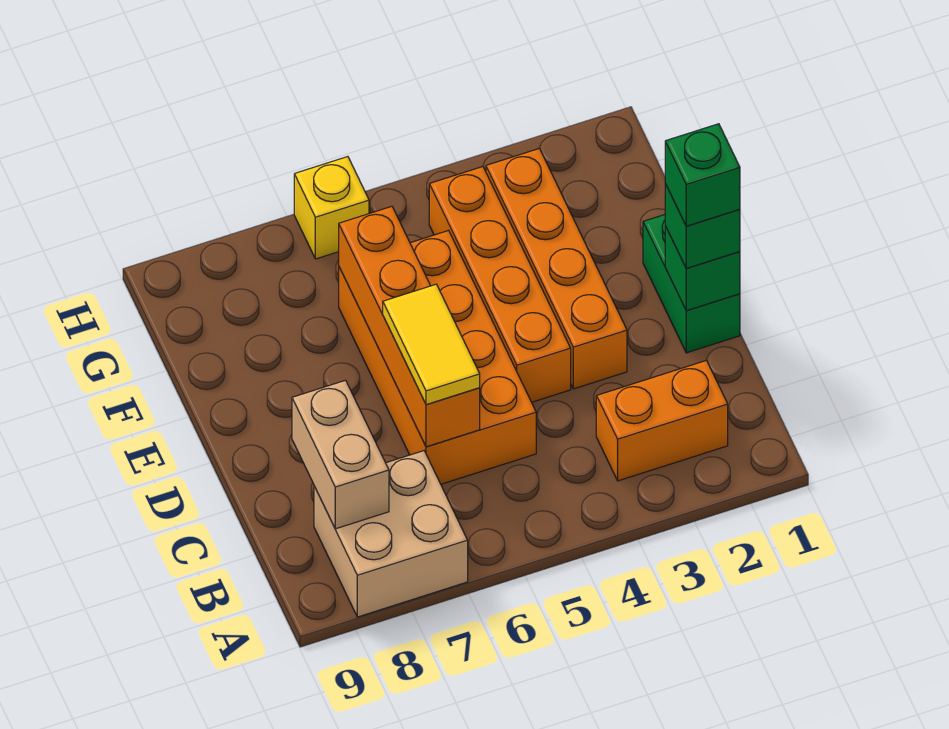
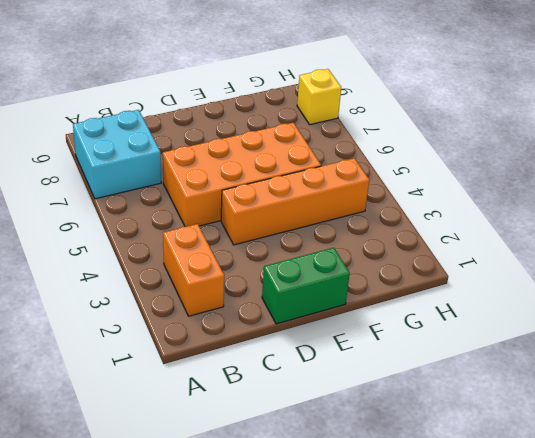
cyan brick A7:B8 level 1 -> tan brick A7:B8 level 1
yellow brick H8 level 1 -> yellow brick H6 level 1
none -> orange brick D3:G3 level 1
none -> tan brick B8:C8 level 2
none -> orange brick C6:F6 level 2

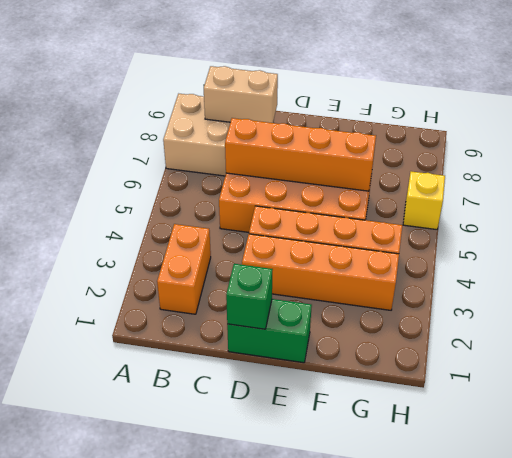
none -> yellow tile C6:D6 level 3
none -> green brick D1 level 3
none -> green brick D1 level 4

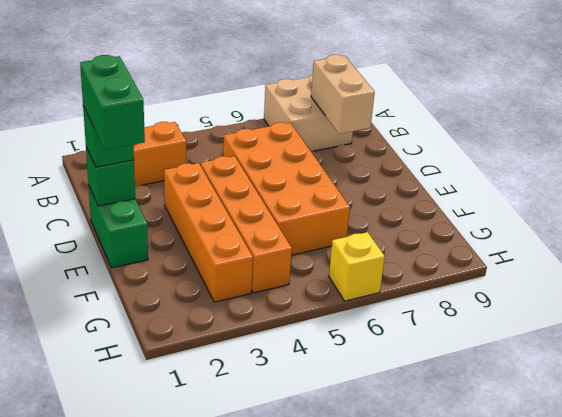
green brick D1:E1 level 4 -> green brick D1 level 4
none -> orange brick C6:F6 level 2
none -> yellow tile C6:D6 level 3

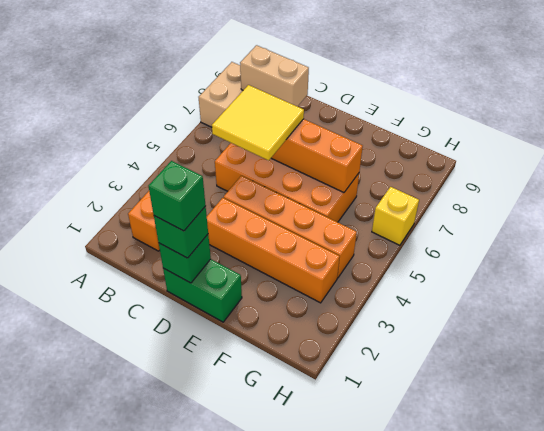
yellow tile C5:D6 level 3 -> yellow tile C6:D6 level 3

